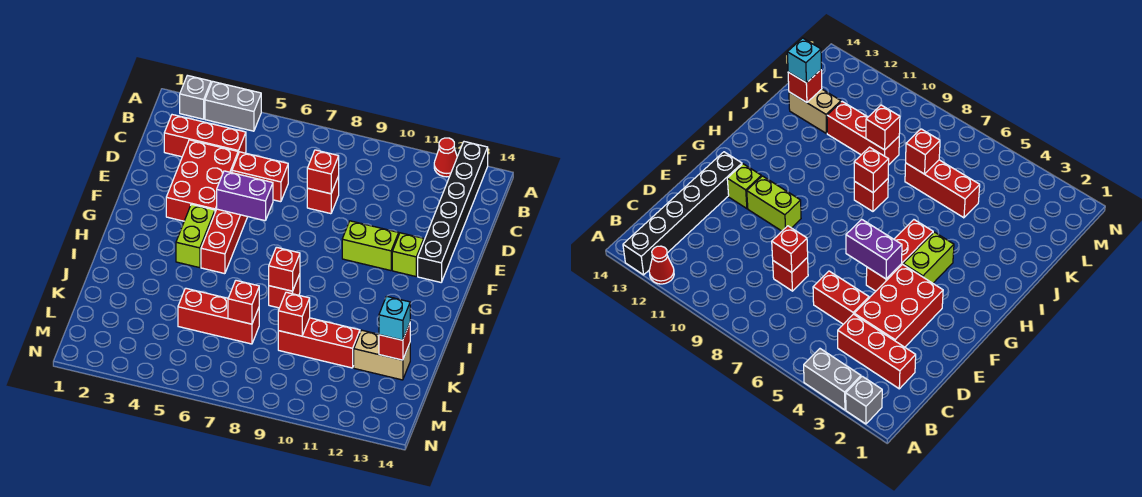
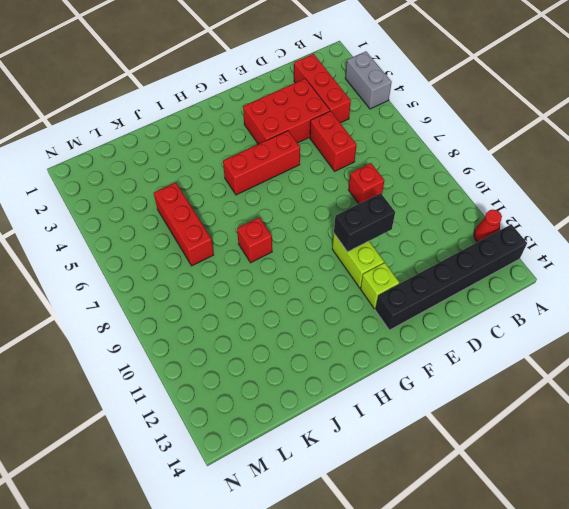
black brick E10:F10 level 2 -> none
none -> grey brick A2 level 1
none -> lime brick G4:H4 level 1
none -> red brick K9:K11 level 1

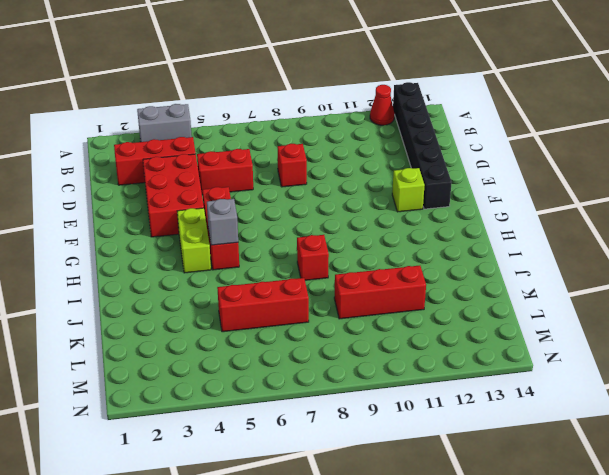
grey brick H5 level 2 -> grey brick A2 level 1
none -> lime brick F10:F11 level 1
none -> tan brick K12:K13 level 1
none -> red brick D8 level 2

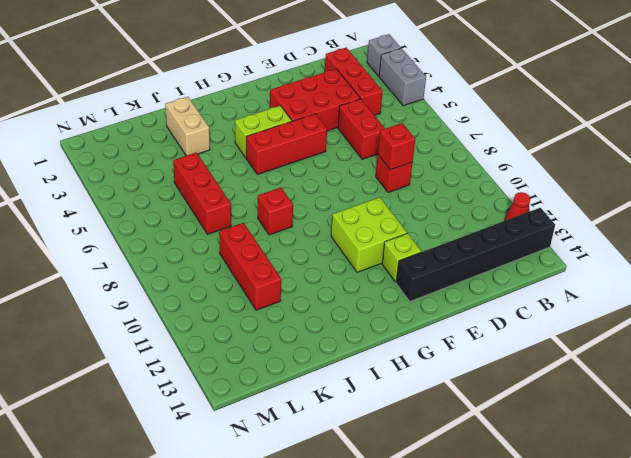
lime brick F10:G11 level 1 -> lime brick F10:F11 level 1
tan brick J2:J3 level 1 -> tan brick K12:K13 level 1
none -> purple brick F5:F6 level 2
none -> red brick I8 level 2
none -> red brick K7 level 2

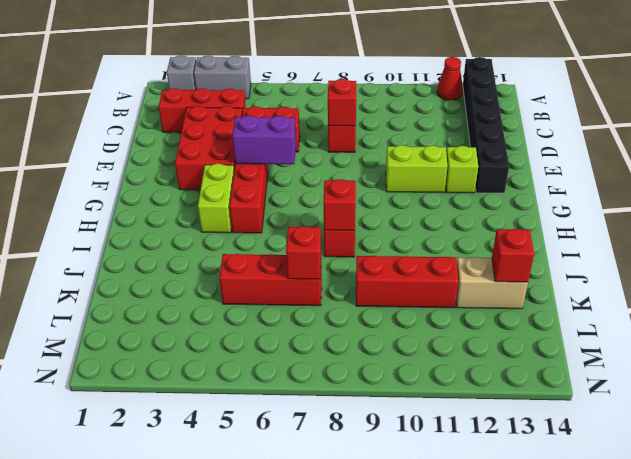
none -> red brick K9 level 2
none -> cyan brick K13 level 3

